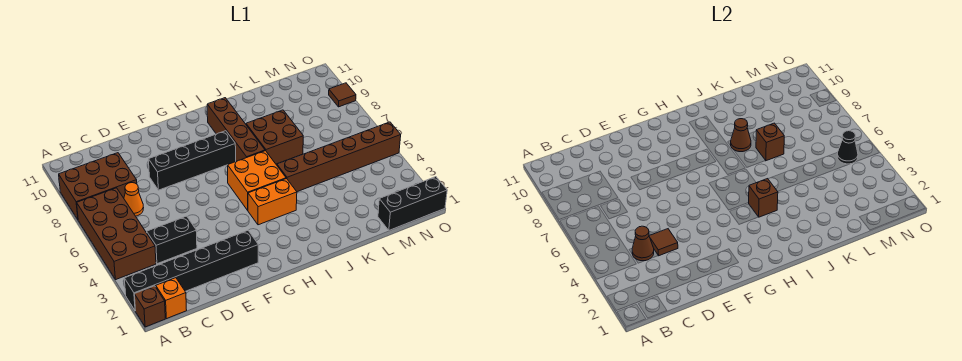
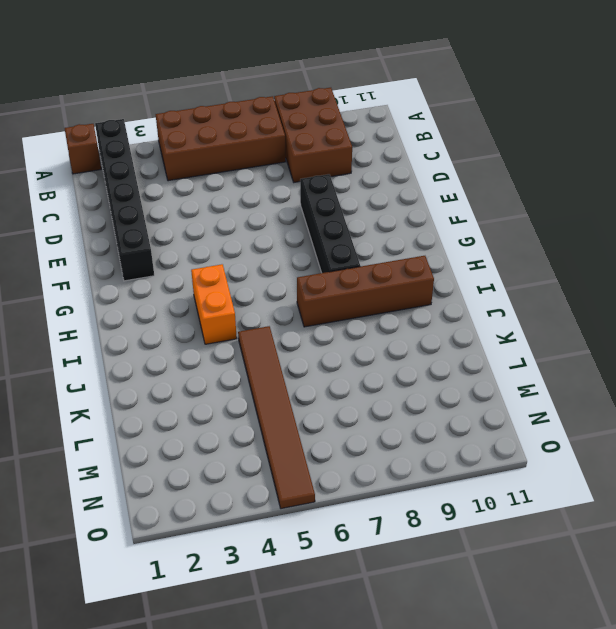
brown tile J5:O5 level 1 -> brown brick J5:O5 level 1
none -> orange brick B1 level 1
none -> black brick C4:D4 level 1
none -> orange cone C7 level 1

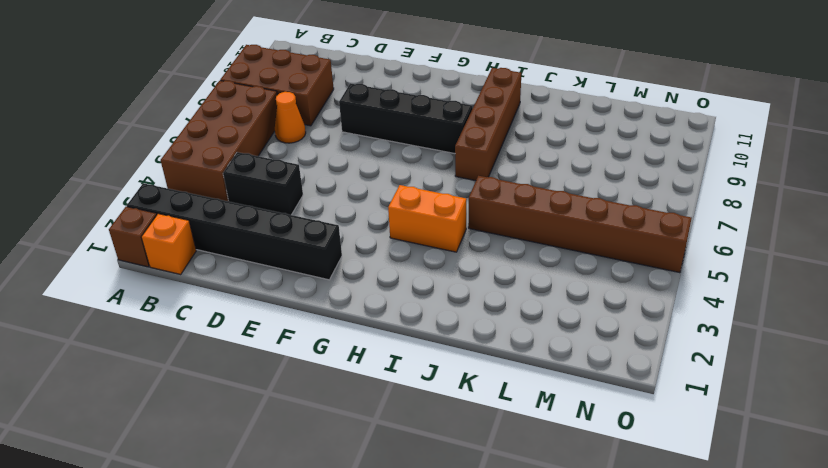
none -> orange brick H5:I6 level 1
none -> brown brick J7:K8 level 1
none -> black brick M1:O1 level 1

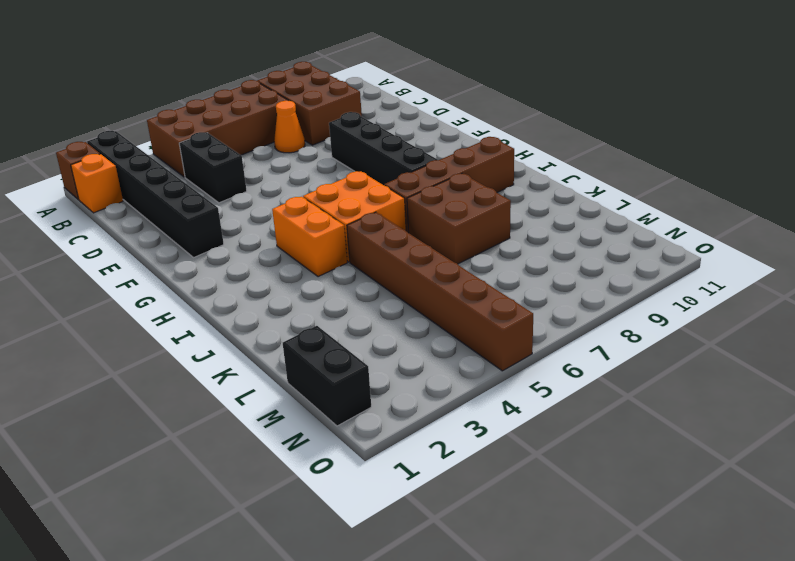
black brick M1:N1 level 1 -> black brick M1:O1 level 1
none -> brown tile O9 level 1
none -> brown cone C4 level 2
none -> brown tile D4 level 2

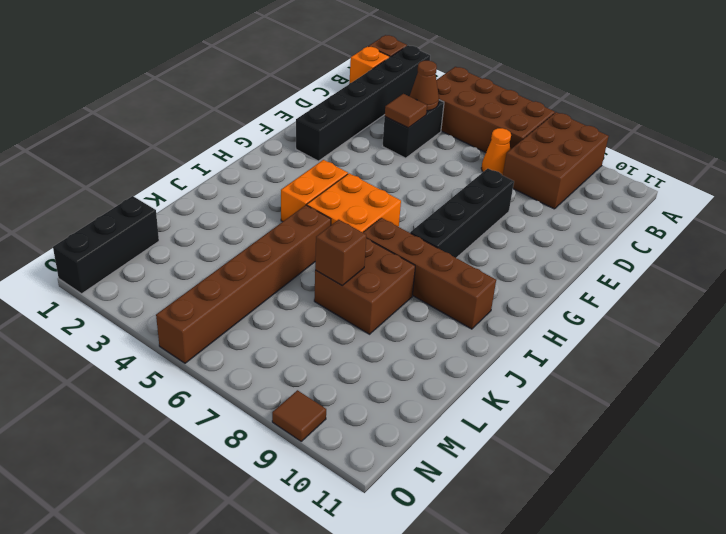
none -> brown brick I4 level 2
none -> brown cone J8 level 2
none -> black cone N5 level 2

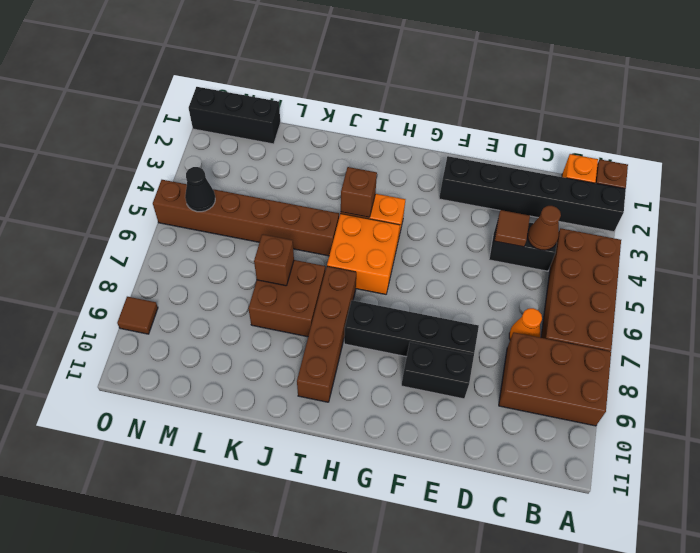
black brick E9:F9 level 1 -> none
none -> brown cone J8 level 2

